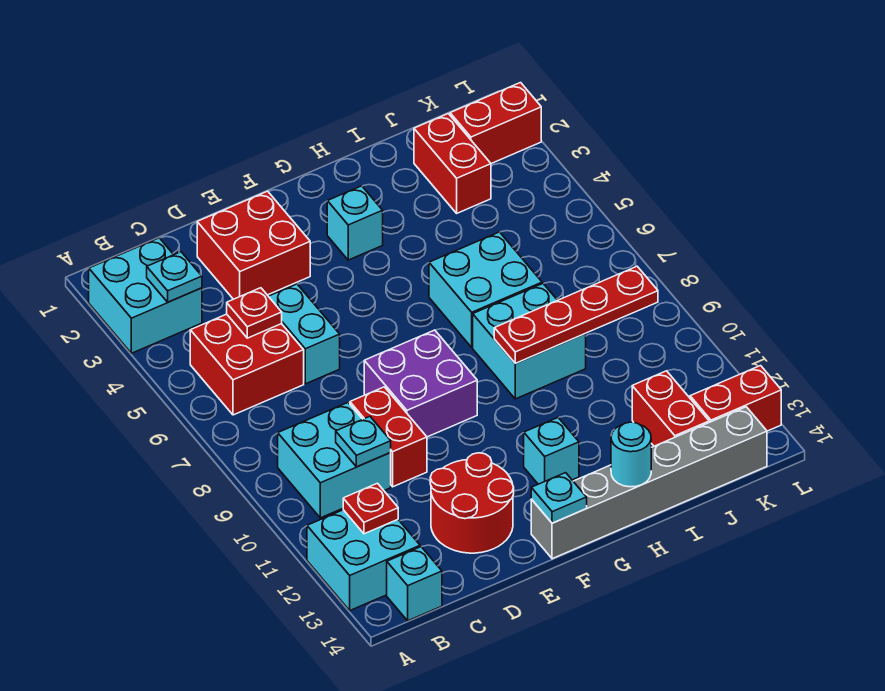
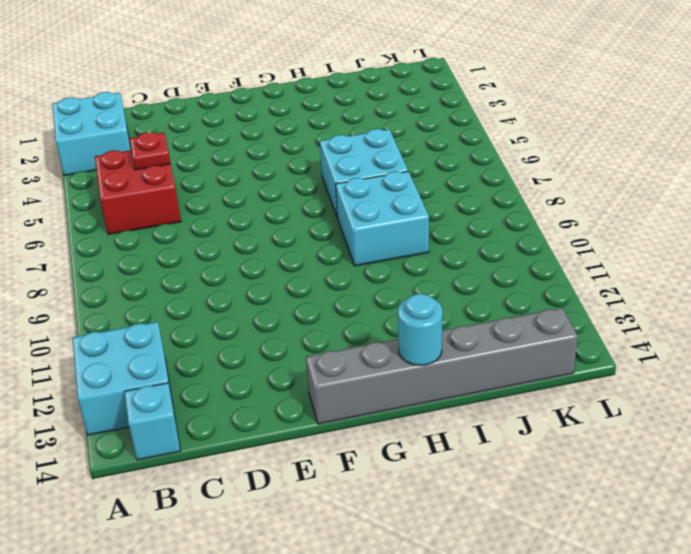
none -> cyan brick B9:C10 level 1
none -> red brick D2:E3 level 1
none -> cyan brick D5:D6 level 1

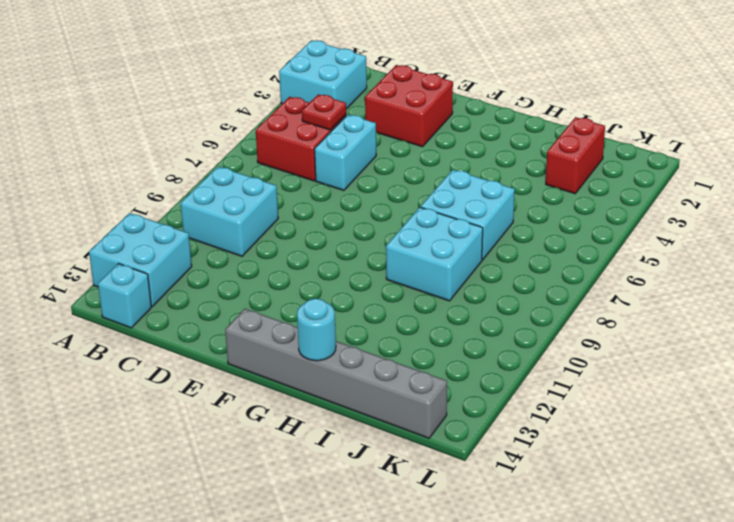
none -> red brick D9:D10 level 1
none -> red round brick D12:E13 level 1
none -> purple brick E8:F9 level 1

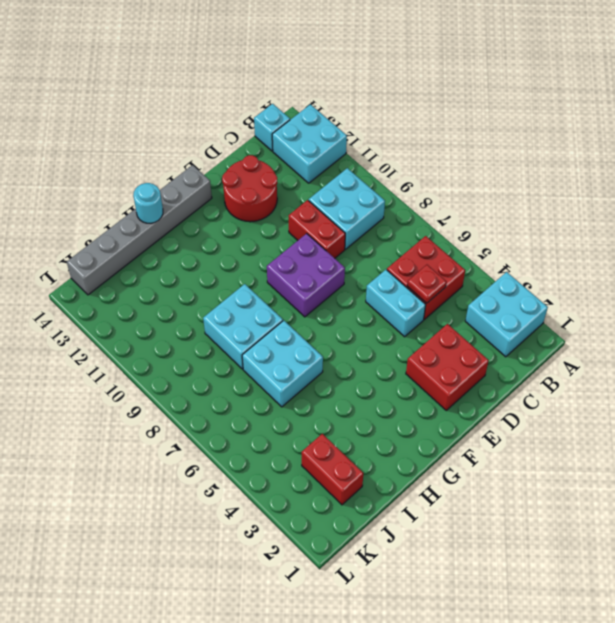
none -> cyan brick G3 level 1
none -> cyan brick G12 level 1
none -> red brick J12:J13 level 1

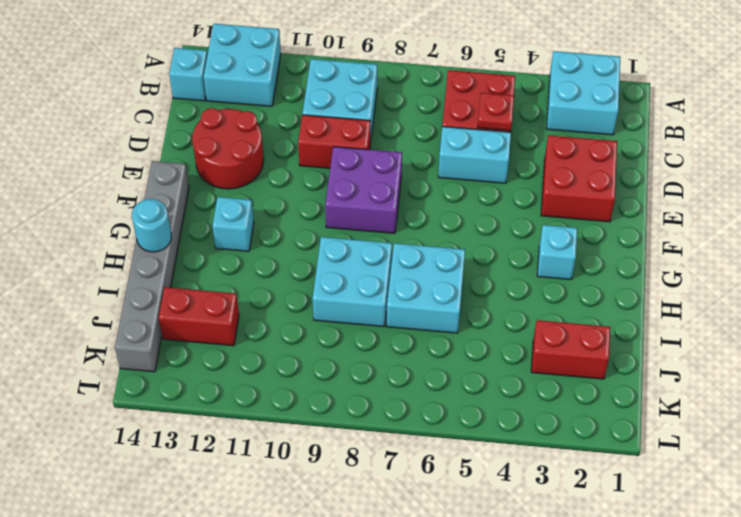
none -> red brick K2:L2 level 1
none -> red brick K13:L13 level 1
none -> cyan plate B3 level 2

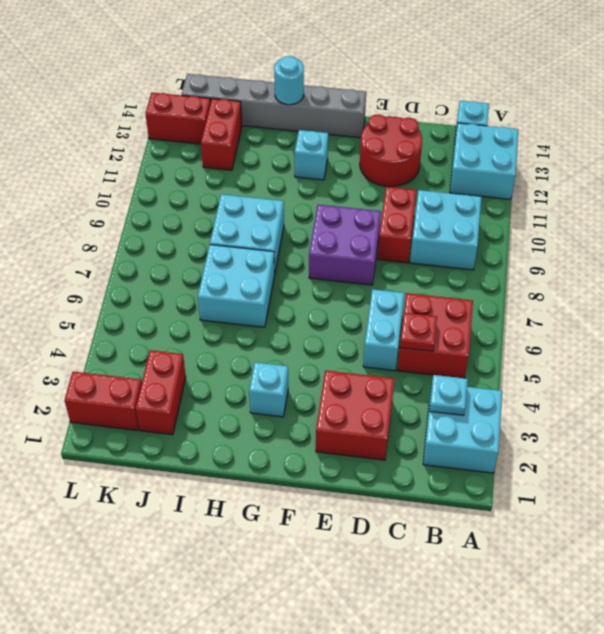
none -> red plate B12 level 2
none -> cyan plate C10 level 2
none -> cyan plate F14 level 2

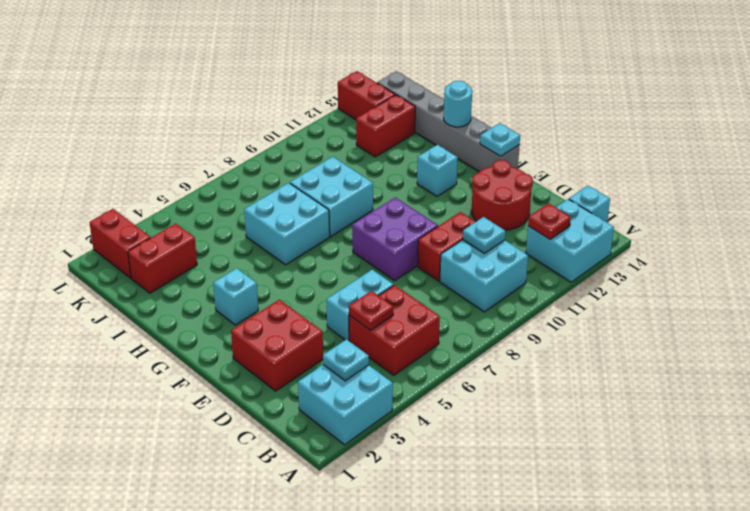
none -> red plate H9:K9 level 2

